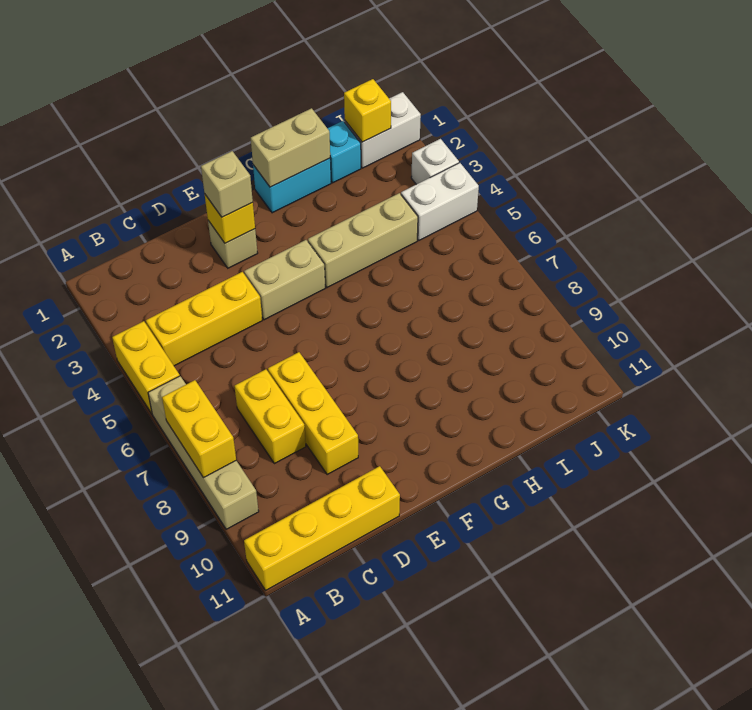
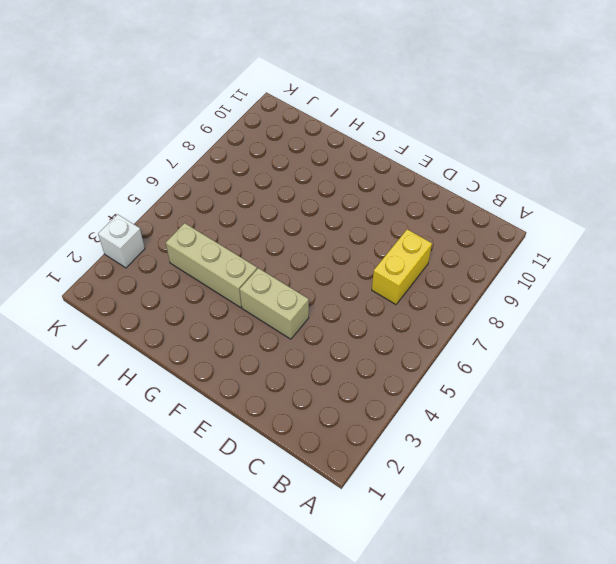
none -> yellow brick A4:A5 level 1
none -> tan brick A6:A9 level 1
none -> yellow brick A11:D11 level 1

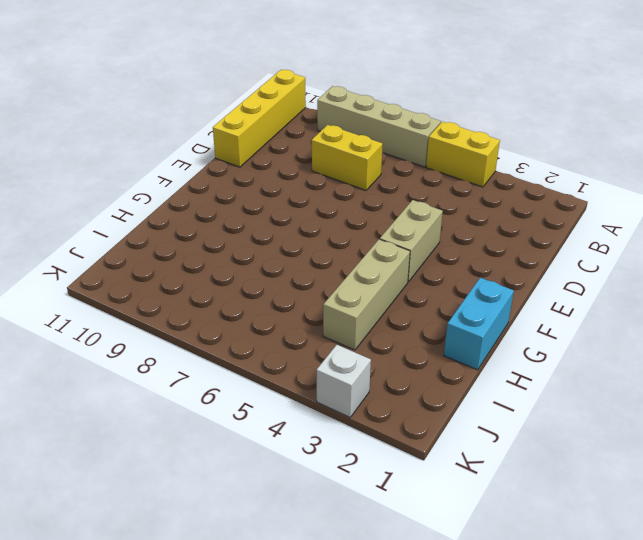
none -> yellow brick B4:D4 level 1
none -> yellow brick D7:D9 level 1
none -> tan brick E2 level 1

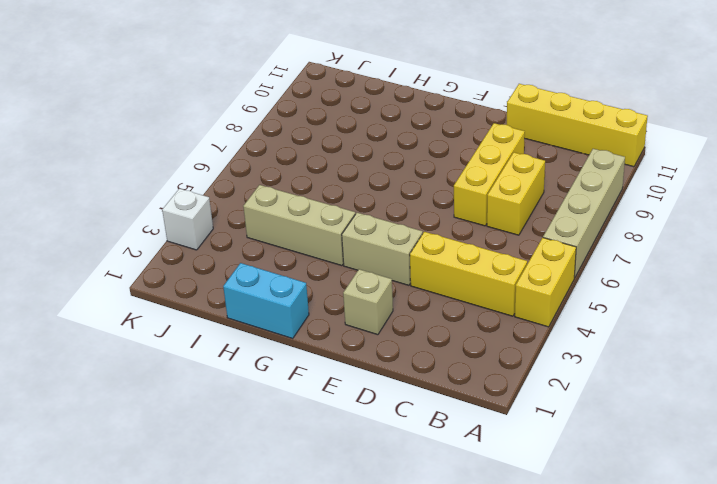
none -> cyan brick I1 level 1
none -> white brick J1:K1 level 1
none -> white brick J4:K4 level 1

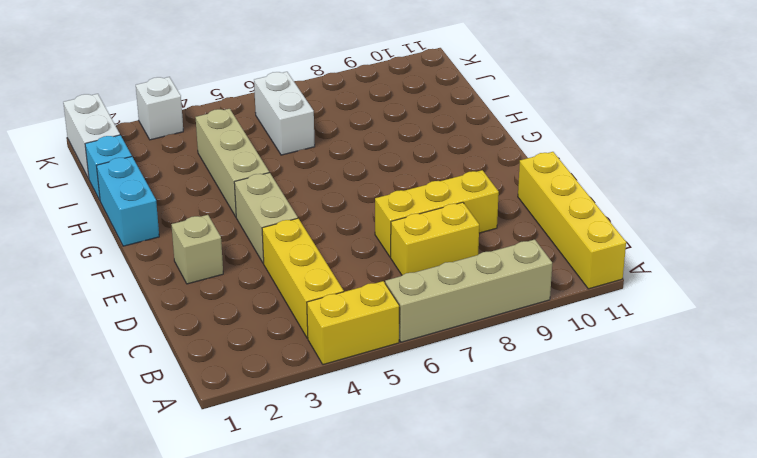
white brick I6:J6 level 1 -> white brick J4:K4 level 1
none -> yellow brick A7:A8 level 2
none -> yellow brick E2 level 2
none -> tan brick G1:H1 level 2

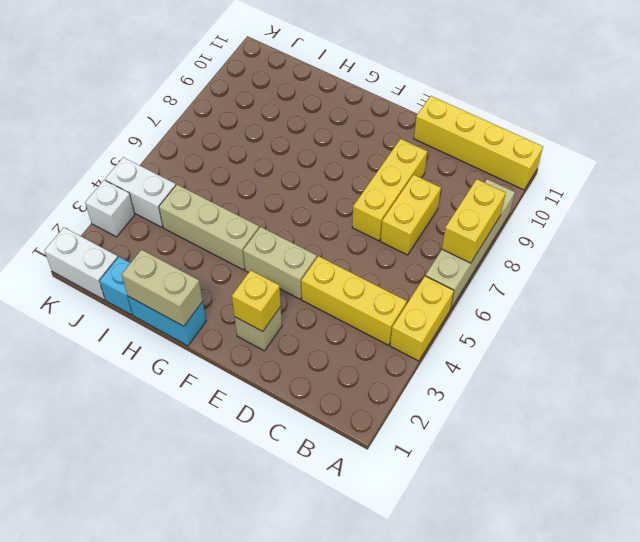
none -> yellow brick J1 level 2
none -> tan brick E2 level 3

